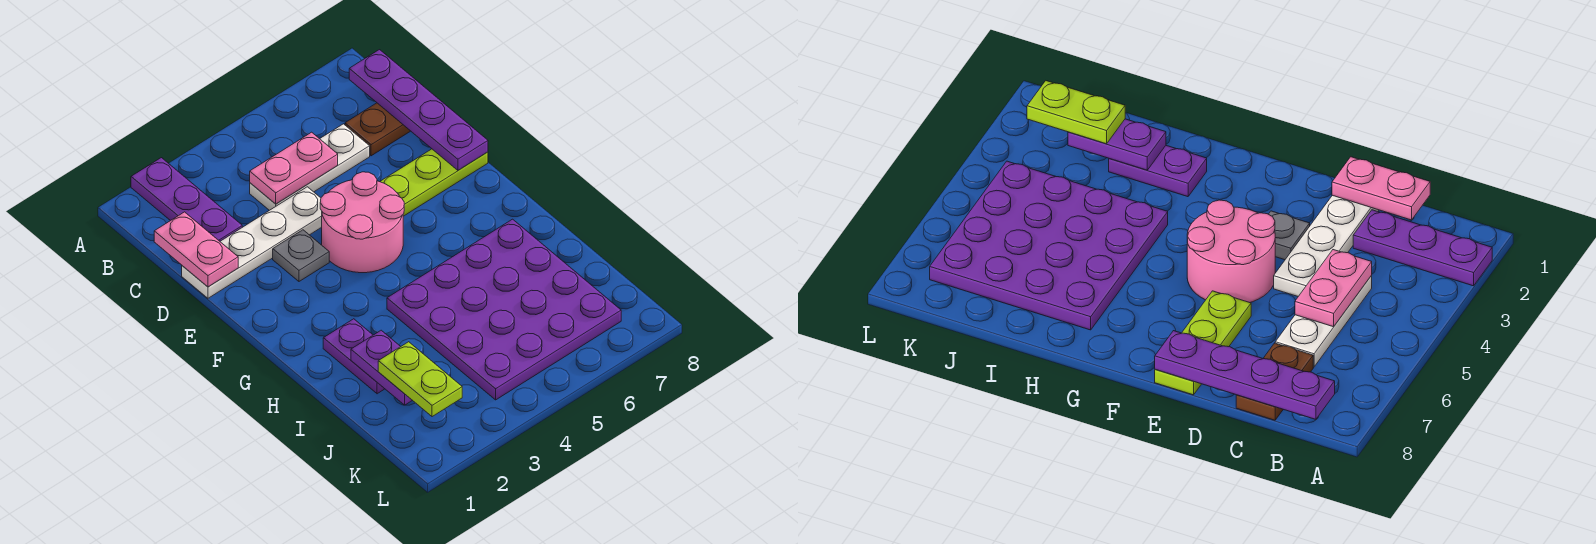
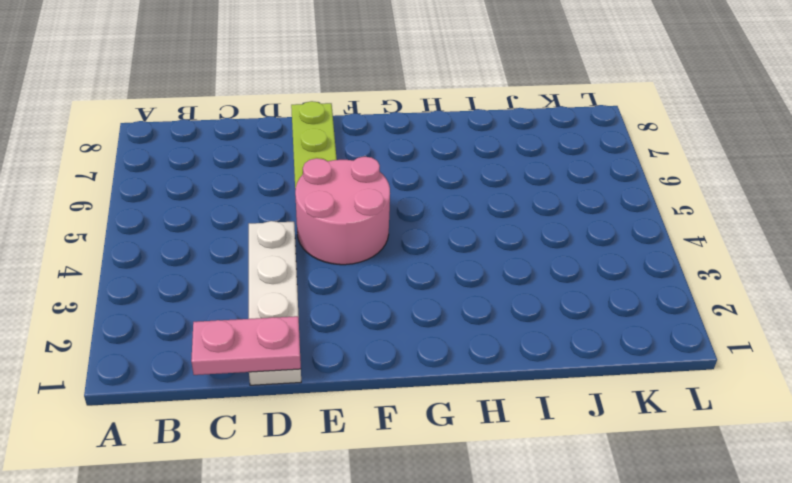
none -> purple plate A2:C2 level 1
none -> white plate C4:C6 level 1
none -> brown plate C7:C8 level 1

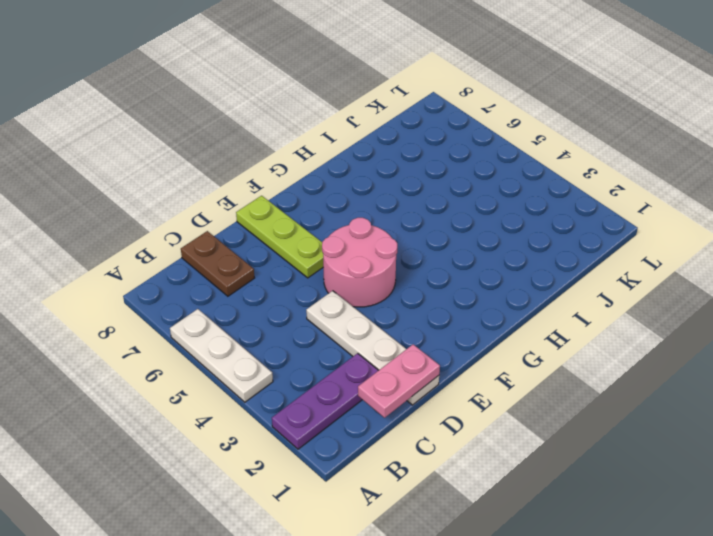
white plate A4:A6 level 1 -> white plate C4:C6 level 1
none -> grey plate E3 level 1
none -> purple plate H2:I2 level 1
none -> purple plate H4:K7 level 1

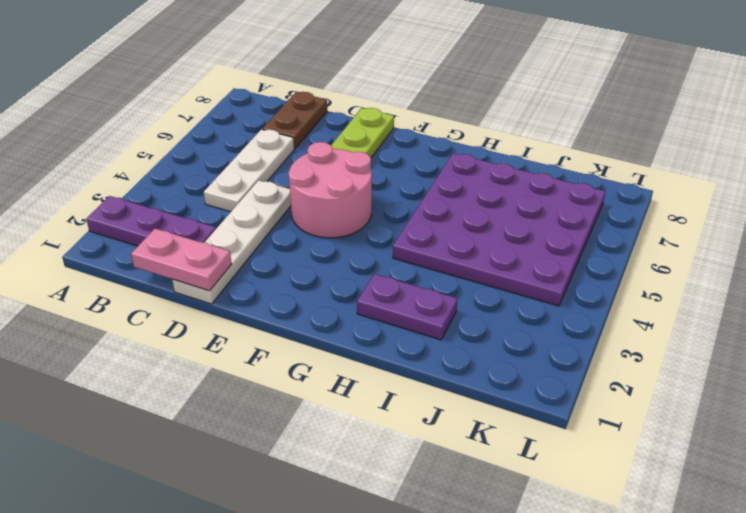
none -> grey plate E3 level 1
none -> purple plate B8:E8 level 2
none -> pink plate C4:C5 level 2

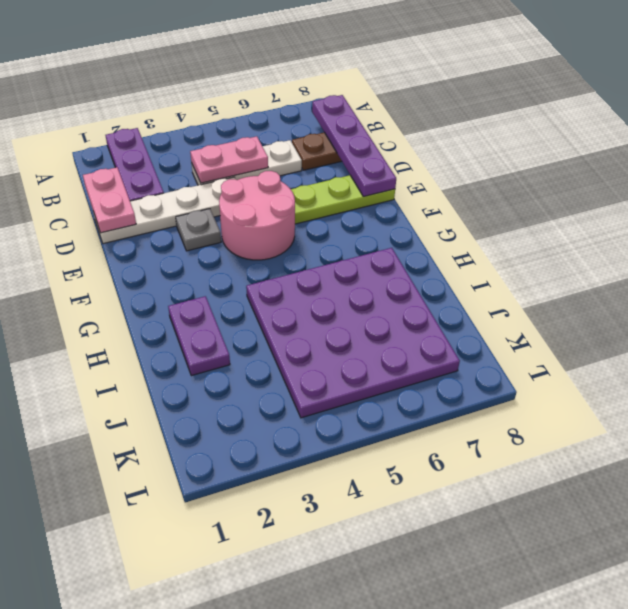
none -> purple plate I2:J2 level 2
none -> lime plate J2:K2 level 3

